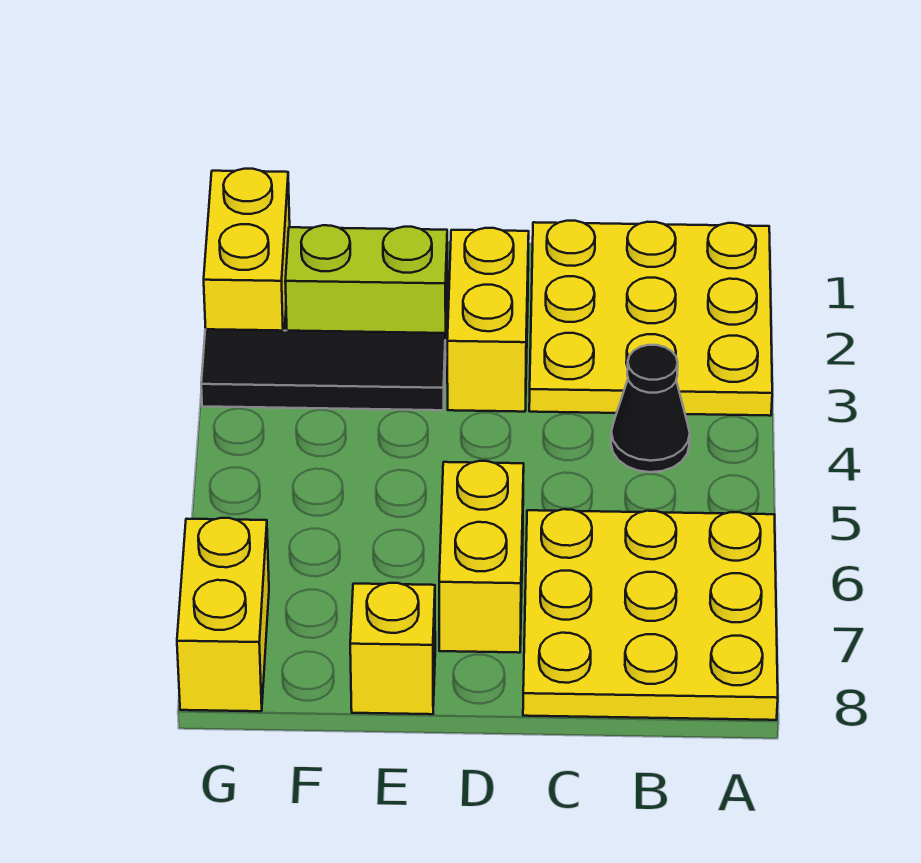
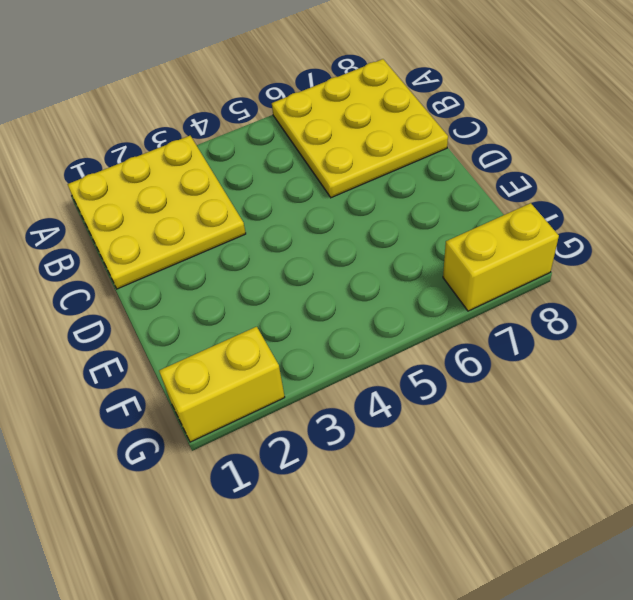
none -> black cone B4 level 1
none -> yellow brick D2:D3 level 1

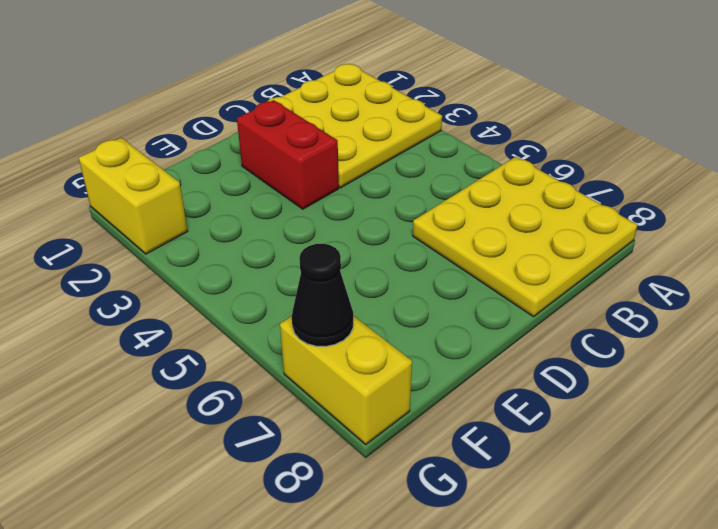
red brick D2:D3 level 1 -> yellow brick D2:D3 level 1
black cone G7 level 2 -> black cone B4 level 1
none -> yellow brick D6:D7 level 1
none -> lime brick E2:F2 level 1

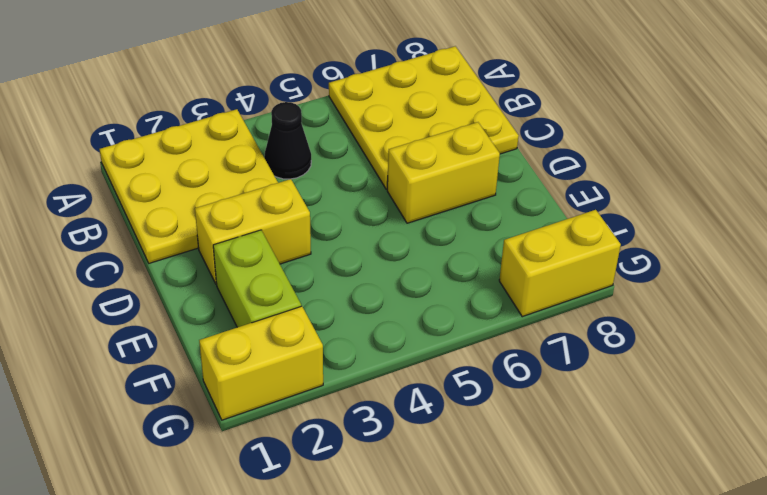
none -> black tile E3:G3 level 1
none -> yellow brick E8 level 1

